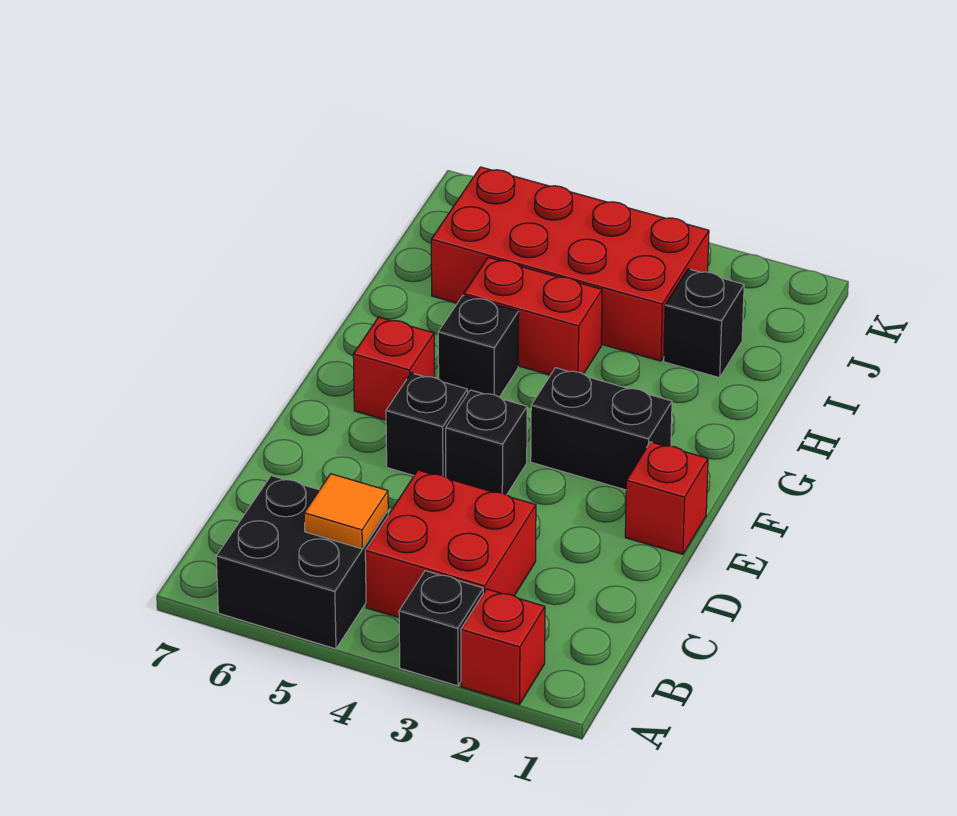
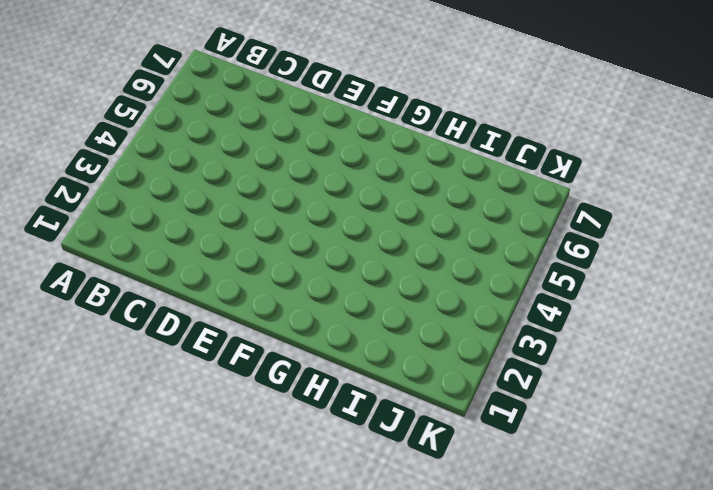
none -> red brick A2 level 1
none -> black brick A3 level 1
none -> black brick A5:B6 level 1

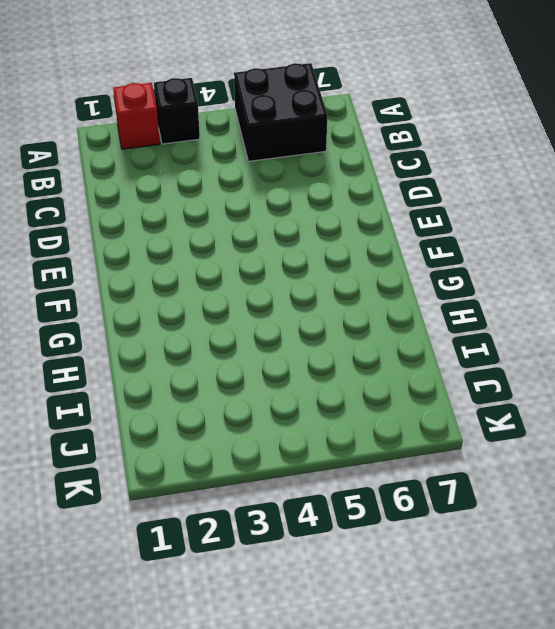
none -> red brick B3:C4 level 1
none -> red brick E1 level 1
none -> black brick E4 level 1

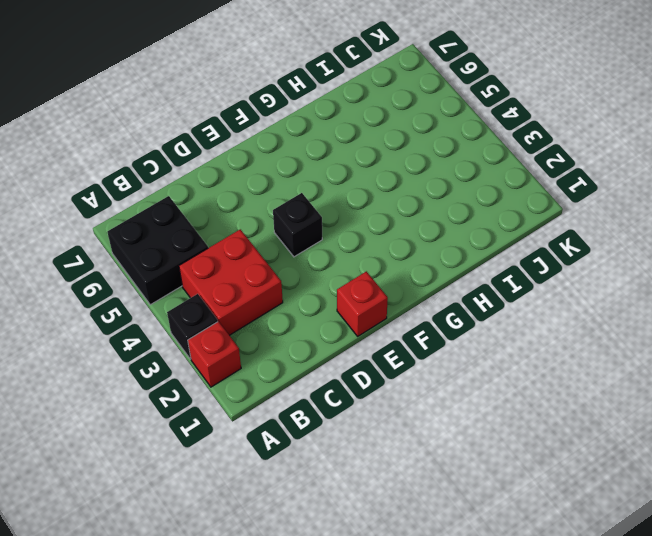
none -> black brick E5 level 1
none -> black brick F2:F3 level 1
none -> red brick F6 level 1

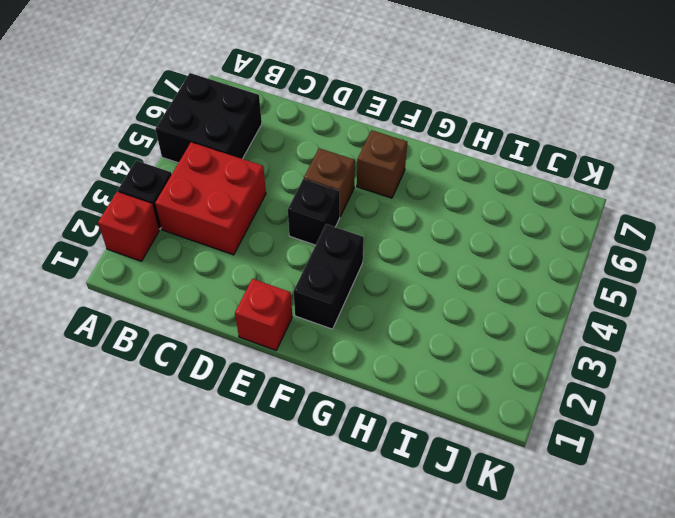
brown brick E5 level 1 -> black brick E5 level 1
brown brick F6 level 1 -> red brick F6 level 1
none -> black brick G5 level 1
none -> red brick H4:H5 level 1
none -> black brick I2 level 1

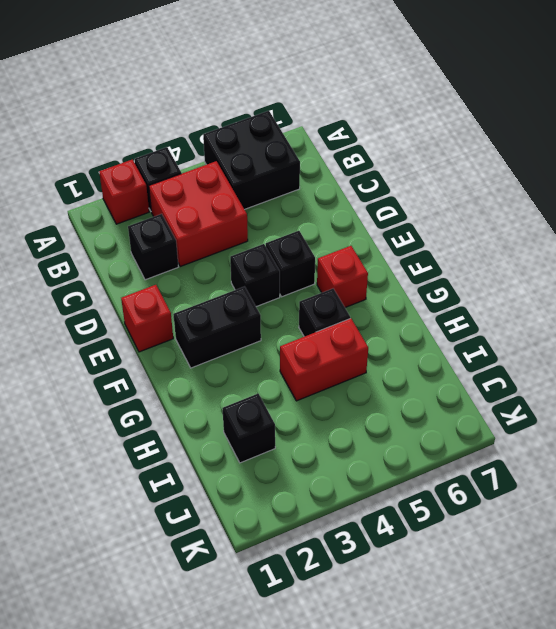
black brick C2 level 1 -> none
none -> red brick I3:J6 level 1
none -> orange tile B5 level 2

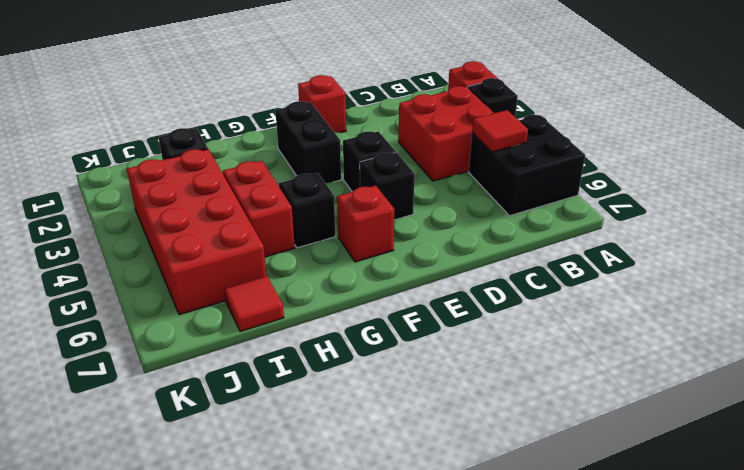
red tile B5 level 2 -> orange tile B5 level 2
red tile I7 level 1 -> none

